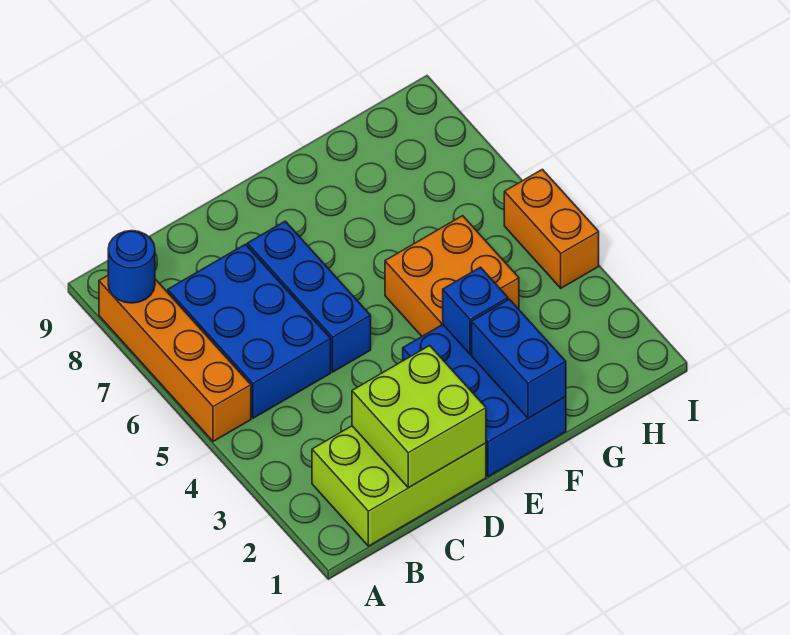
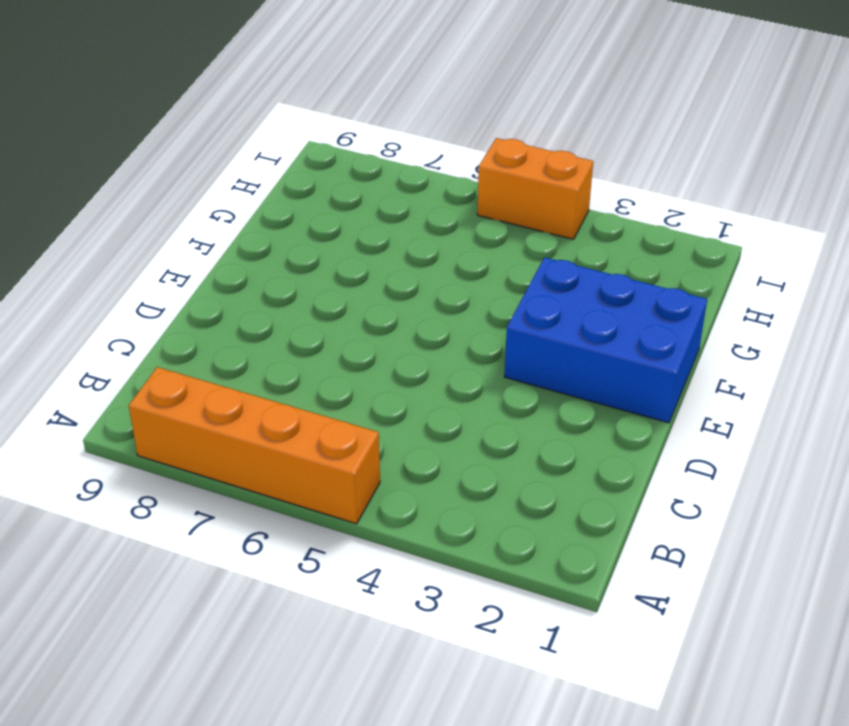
none -> lime brick B1:D2 level 1
none -> blue brick B5:C7 level 1

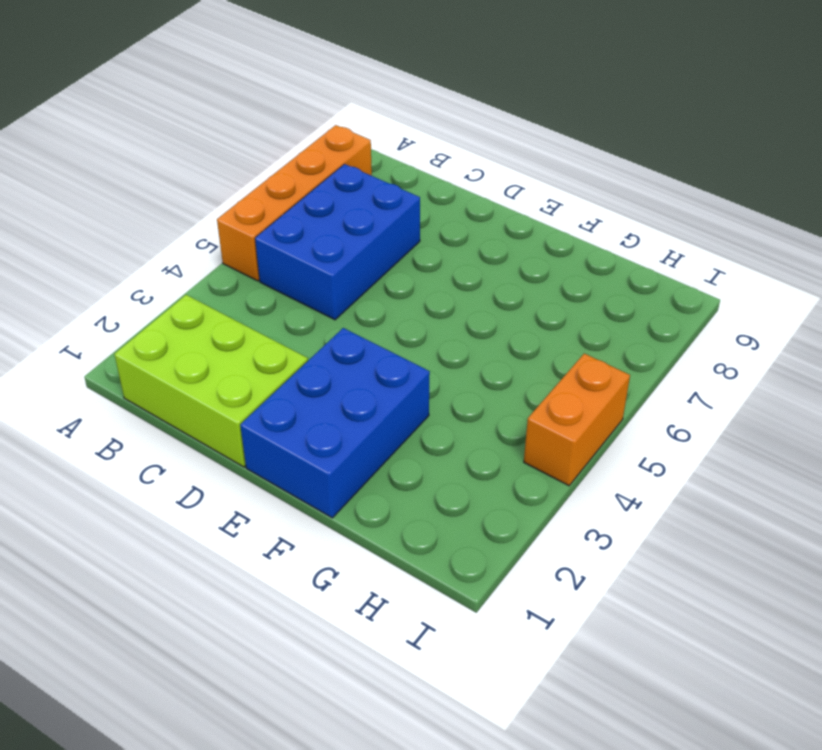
none -> blue brick D5:D7 level 1
none -> orange brick F4:G5 level 1

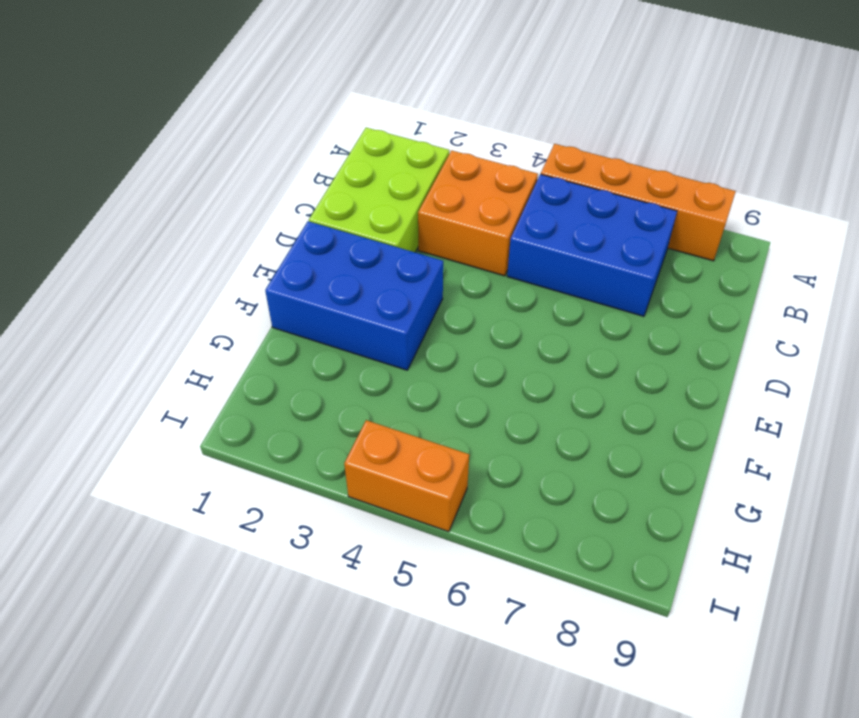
orange brick B3:C4 level 1 -> orange brick F4:G5 level 1
none -> blue brick D5:D7 level 1
none -> blue round brick A8 level 2

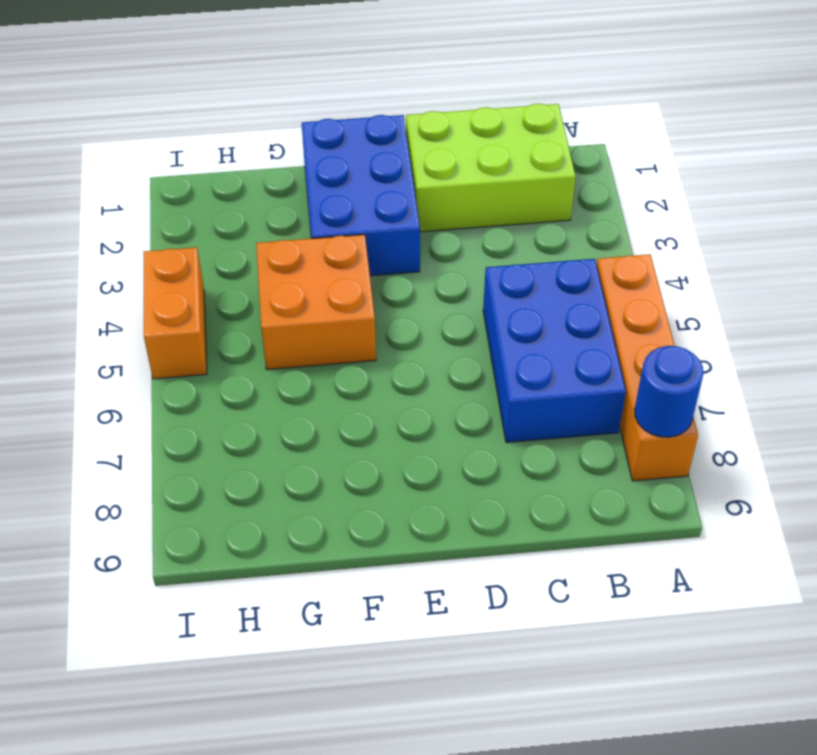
none -> blue brick D5:D7 level 1
none -> lime brick C1:D2 level 2

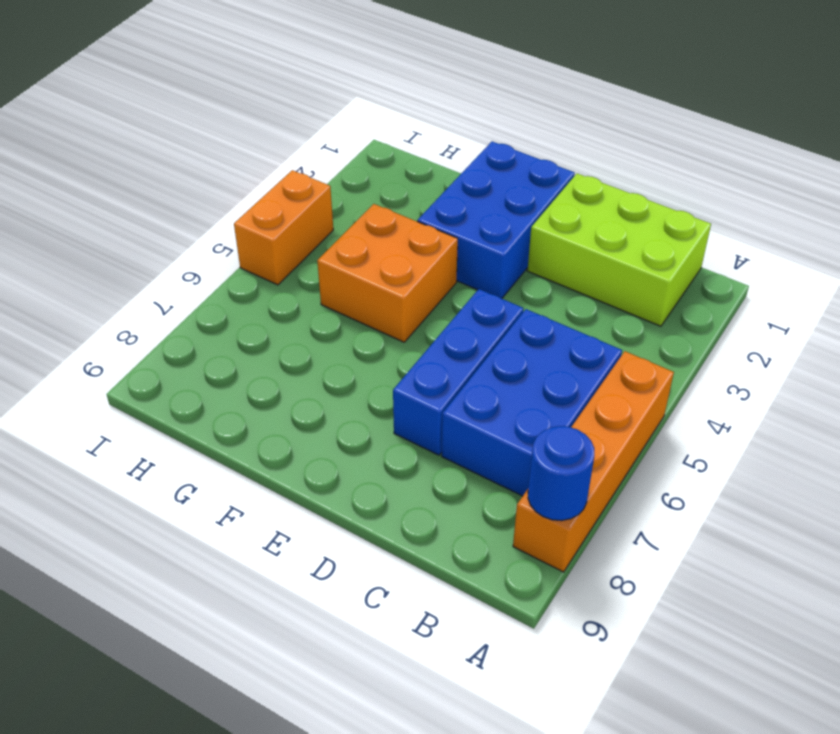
none -> lime brick C1:D2 level 2
none -> blue brick F1:F2 level 2

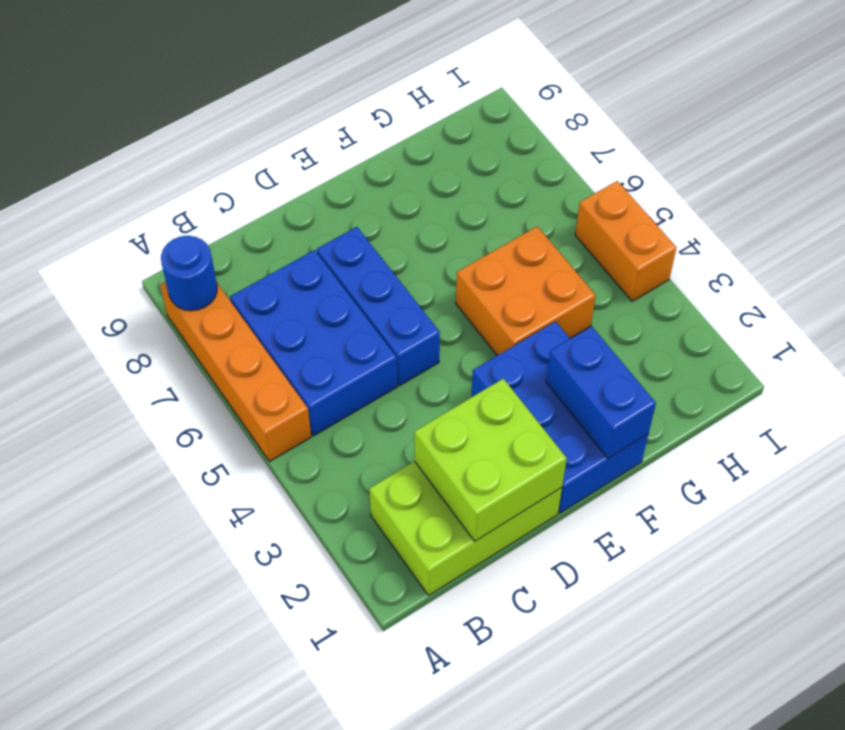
none -> blue brick F3 level 2

